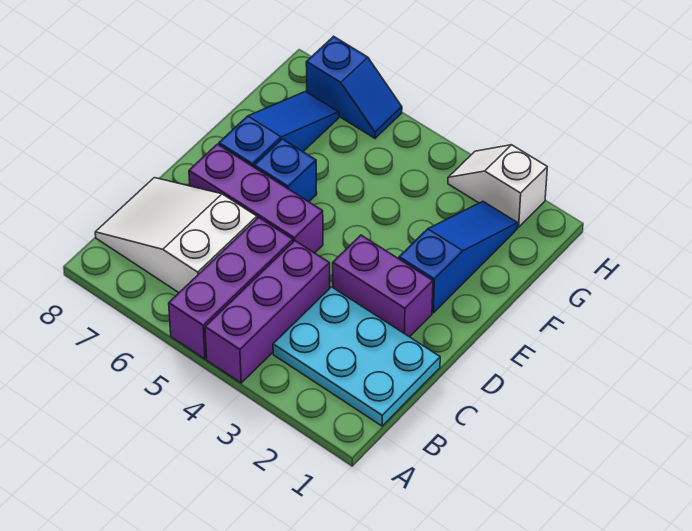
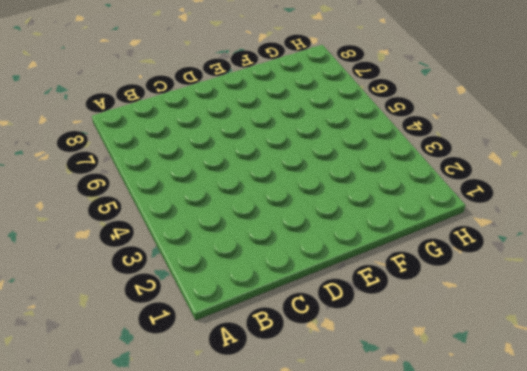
none -> purple brick A4:C4 level 1
none -> purple brick A5:C5 level 1

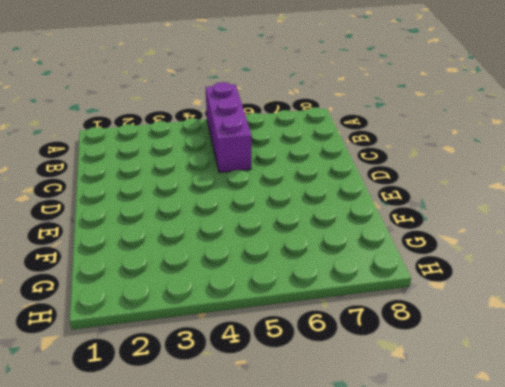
none -> purple brick A4:C4 level 1
none -> cyan plate B1:C3 level 1

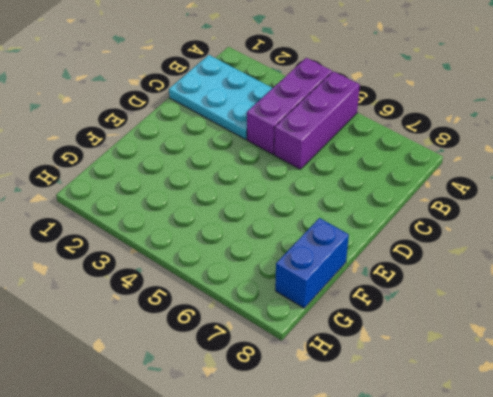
blue brick F8:G8 level 1 -> none
none -> white slope B6:C8 level 1 top 6
none -> purple brick D2:D3 level 1

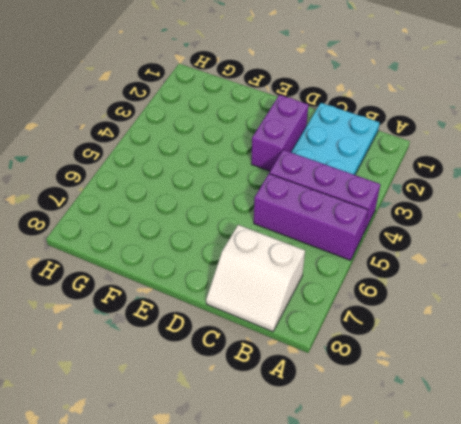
white slope B7:C8 level 1 top 7 -> white slope B6:C8 level 1 top 6
none -> purple brick D5:D7 level 1
none -> blue slope E2:G2 level 1 top E

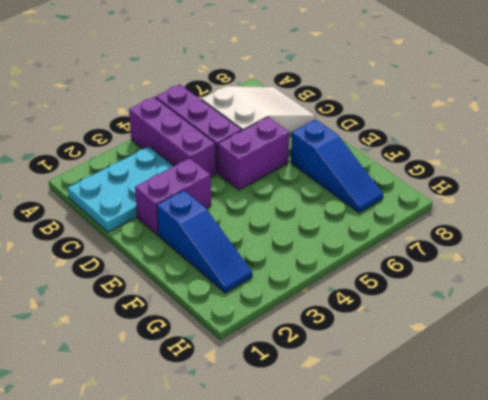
purple brick D5:D6 level 1 -> purple brick D5:D7 level 1
none -> blue brick E6 level 1
none -> white slope H2:H3 level 1 top 2

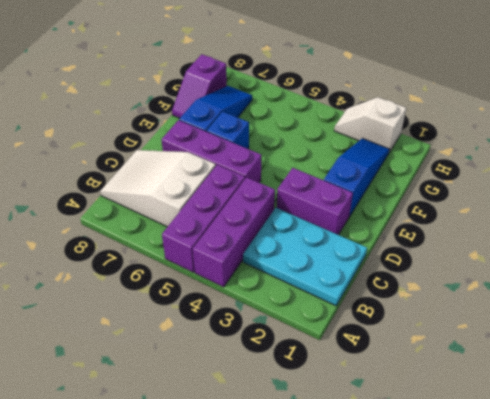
purple slope F8:G8 level 1 top G -> none
none -> blue slope H6:H7 level 1 top 7

